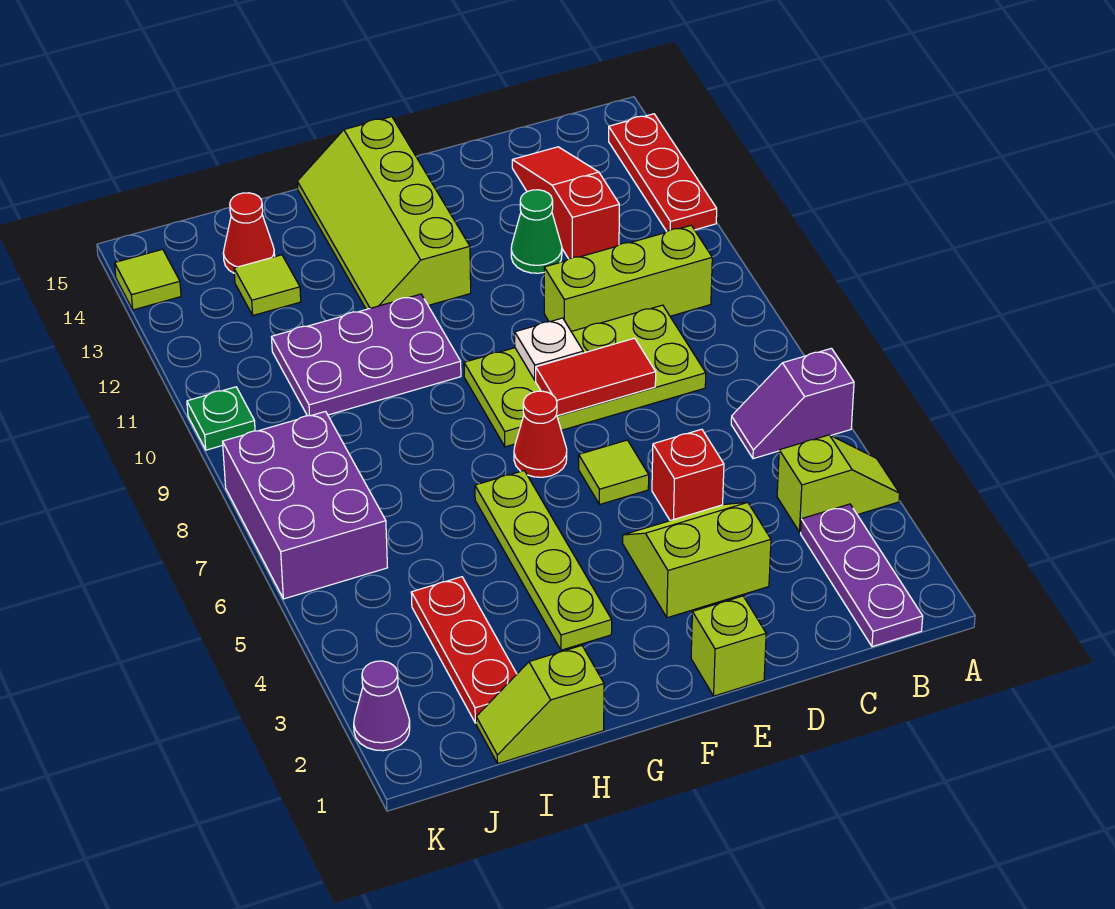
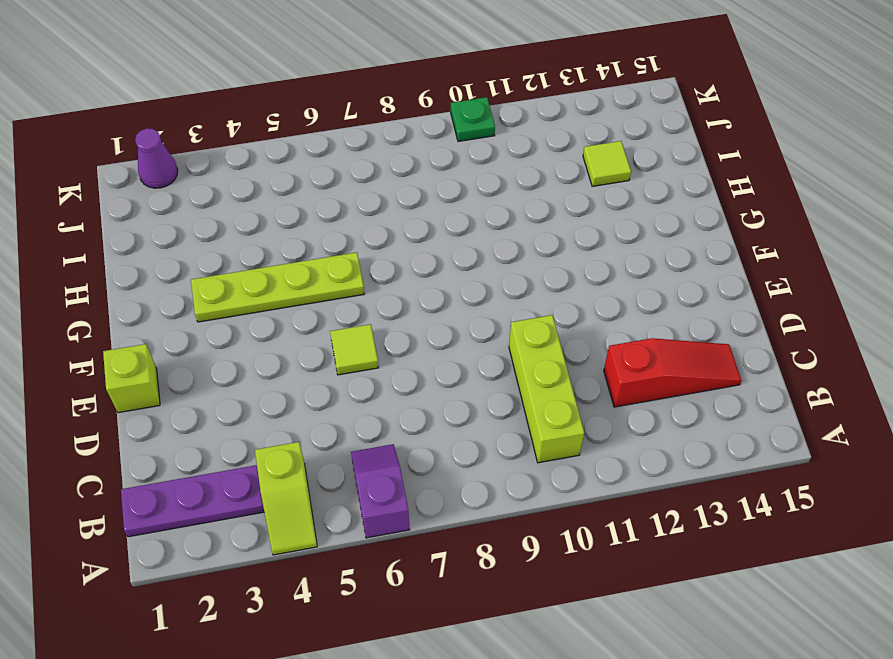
none -> red plate A12:A14 level 1
none -> lime plate C8:F9 level 1
none -> lime slope D3:E4 level 1 top 3

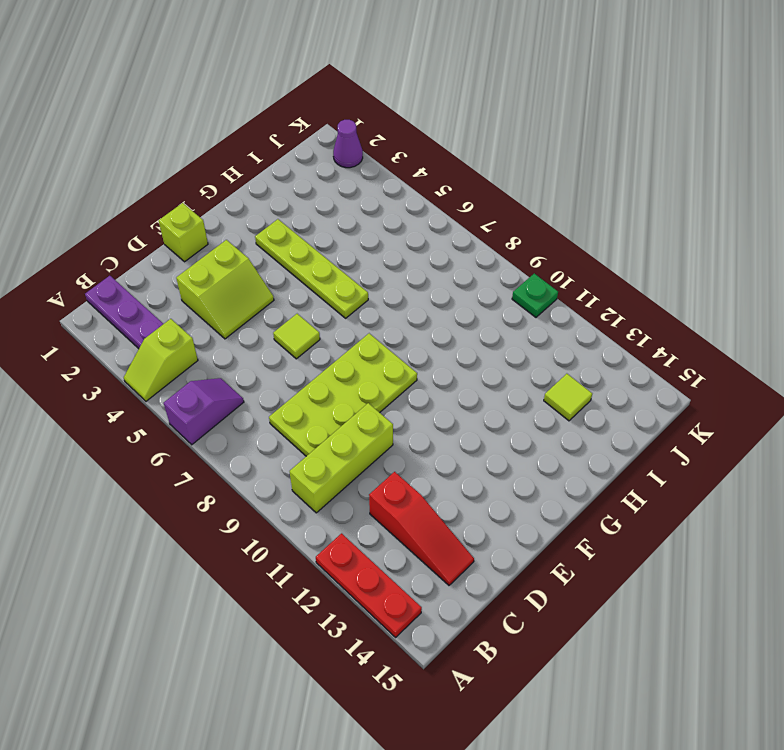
none -> red brick D5 level 1
none -> green cone D12 level 1
none -> red cone F7 level 1

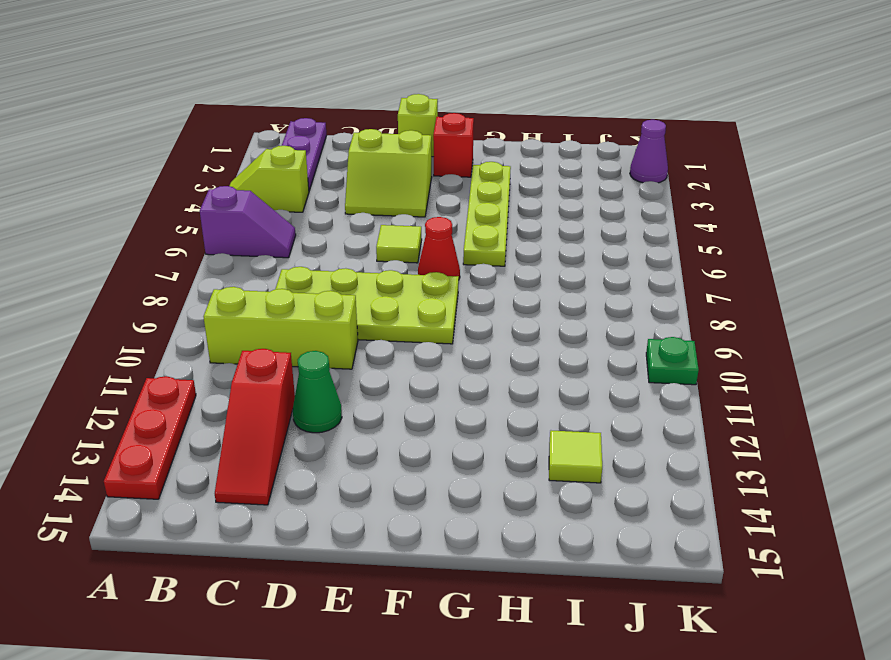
red brick F2 level 1 -> red brick D5 level 1
none -> lime slope F12:G15 level 1 top F
none -> purple plate G10:I11 level 1
none -> lime slope H1:I1 level 1 top H

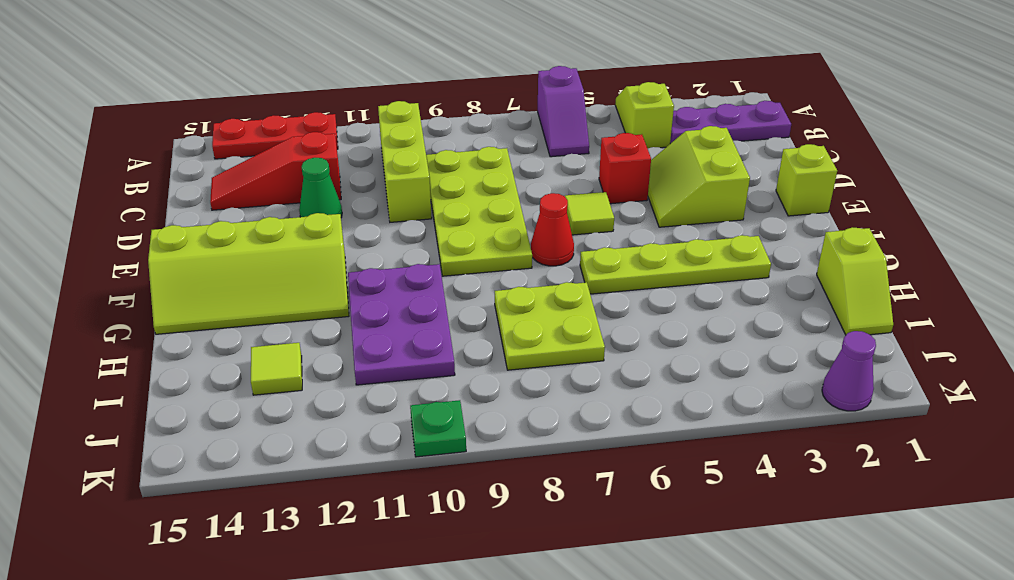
lime plate H7:I8 level 1 -> none
none -> red plate I2:I4 level 1
none -> red cone I14 level 1
none -> purple brick J6:K8 level 1

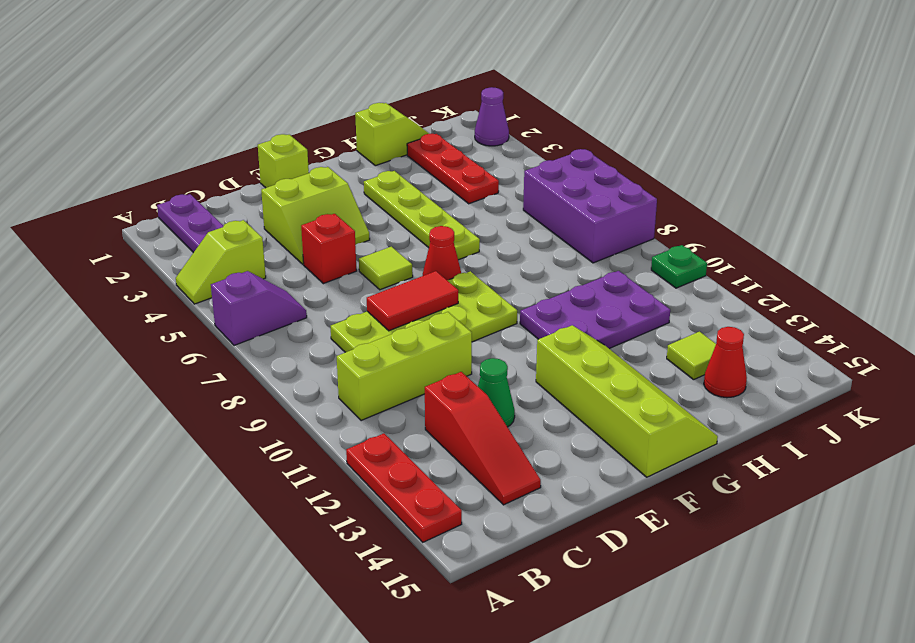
none -> lime tile K14 level 1
none -> white plate E9 level 2

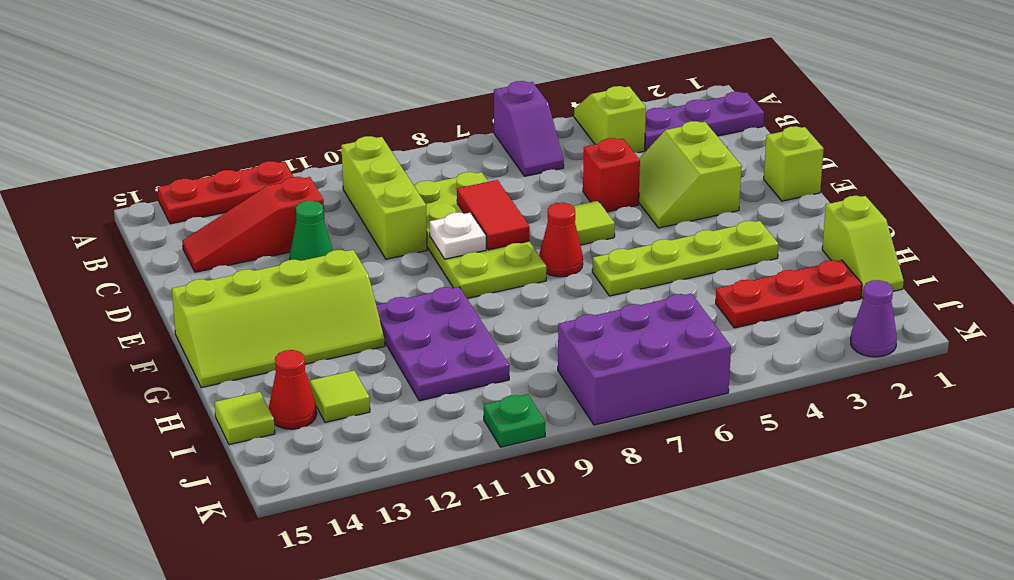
lime tile I15 level 1 -> lime tile K14 level 1

